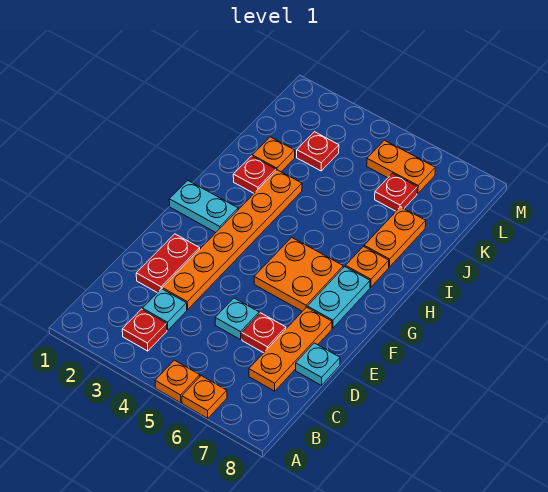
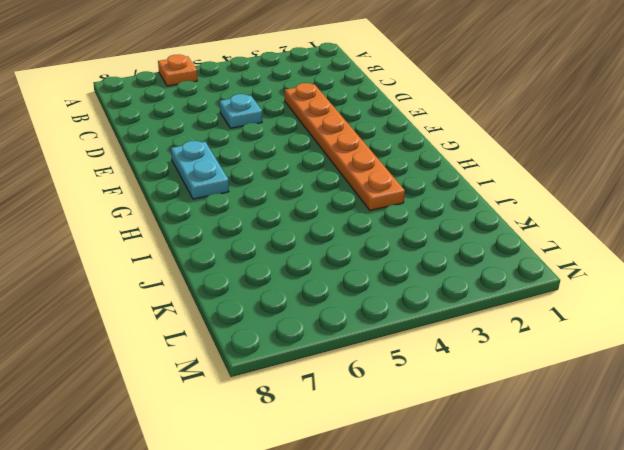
none -> orange plate A5 level 1
none -> red plate B3 level 1
none -> cyan plate C3 level 1

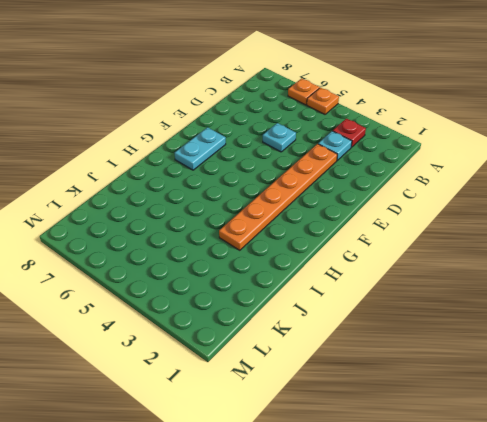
none -> orange plate C7:E7 level 1
none -> red plate D2:E2 level 1
none -> red plate D6 level 1

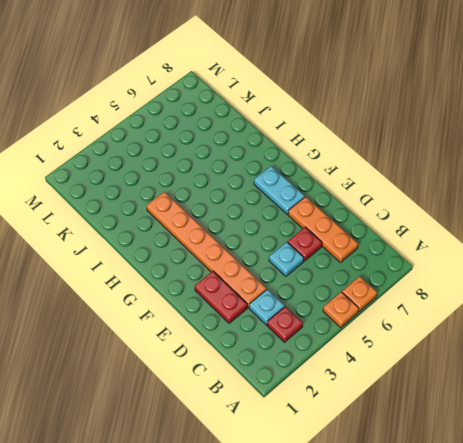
none -> cyan plate D8 level 1
none -> orange plate F5:G6 level 1
none -> cyan plate G1:G2 level 1

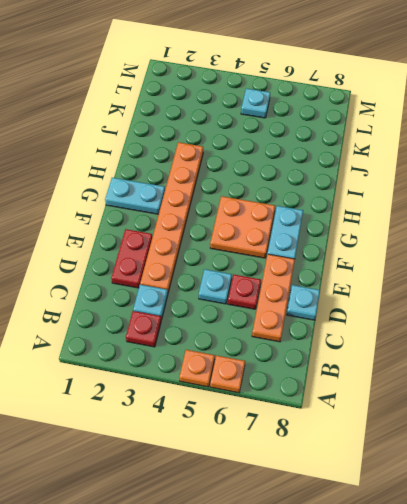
cyan plate L5 level 1 -> orange plate L5:L6 level 1
none -> orange plate H7 level 1
none -> red plate I2 level 1
none -> orange plate I7:J7 level 1

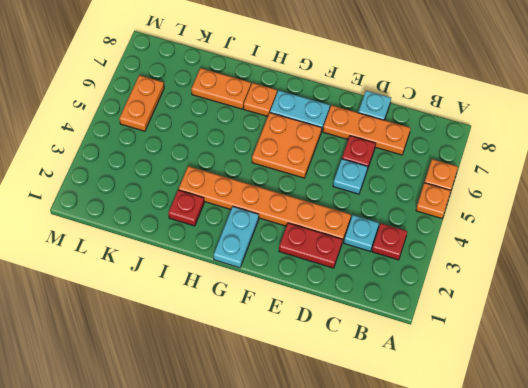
none -> orange plate J2 level 1
none -> red plate K3 level 1
none -> red plate K6 level 1

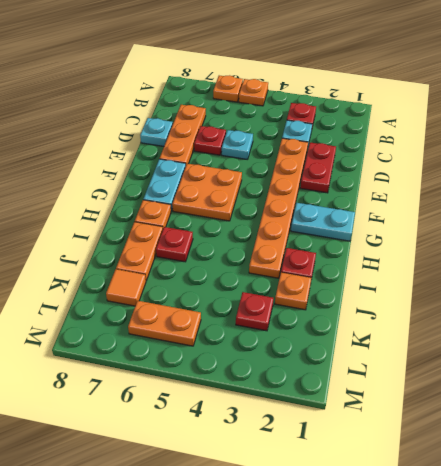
red plate I6 level 1 -> red plate K6 level 1
orange tile K7 level 1 -> none

